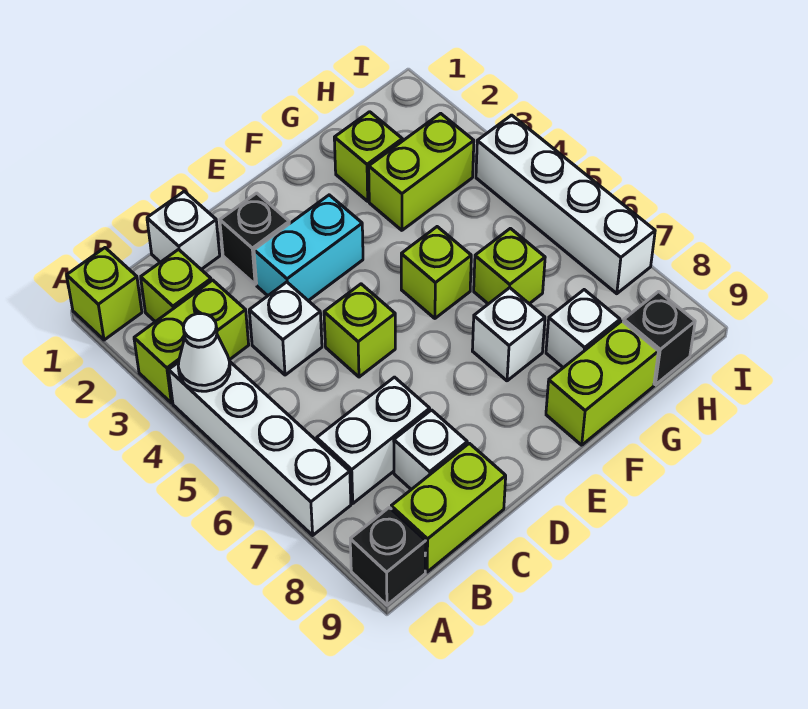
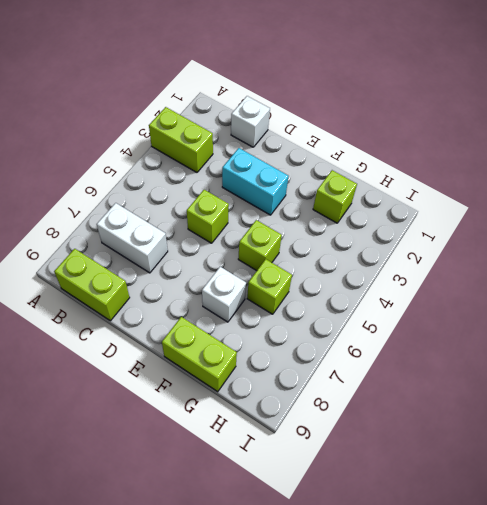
none -> lime brick A1 level 1
none -> white brick A4:A7 level 1
none -> black brick A9 level 1

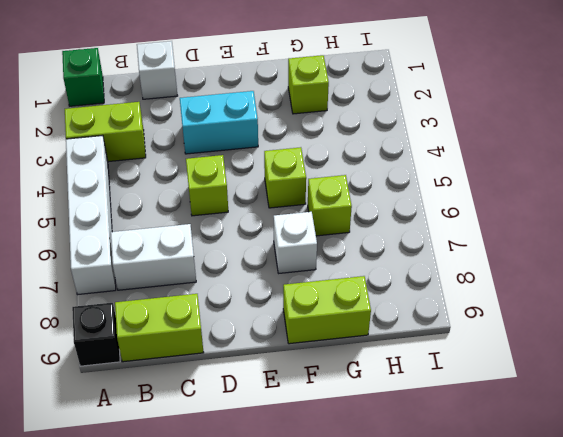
green brick A1 level 1 -> lime brick A1 level 1
none -> lime brick B2 level 1
none -> white brick C4 level 1
none -> white brick C8 level 1

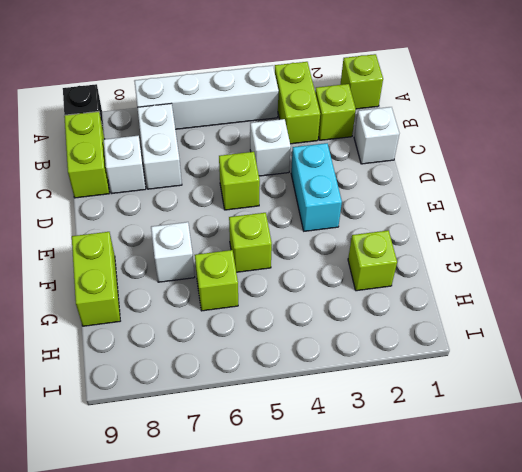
none -> black brick D2 level 1
none -> lime brick G3:H3 level 1
none -> white brick G8 level 1

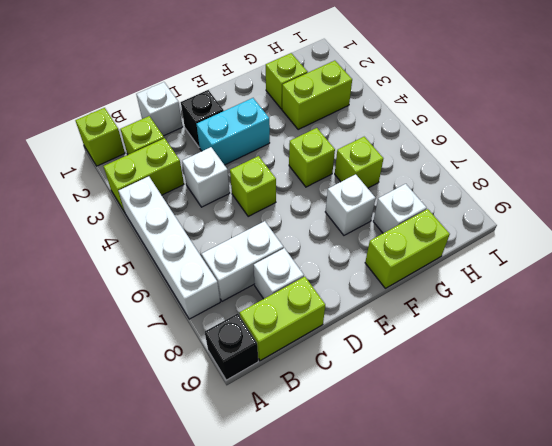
none -> black brick H9 level 1
none -> white brick I4:I7 level 1
none -> white cone A4 level 2

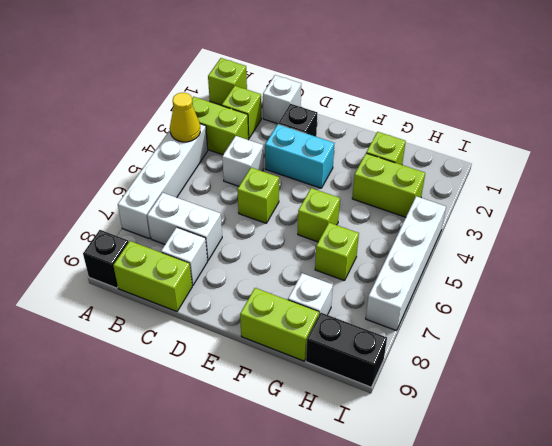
yellow cone A4 level 2 -> white cone A4 level 2
black brick H9:I9 level 1 -> black brick H9 level 1
none -> white brick F7 level 1

